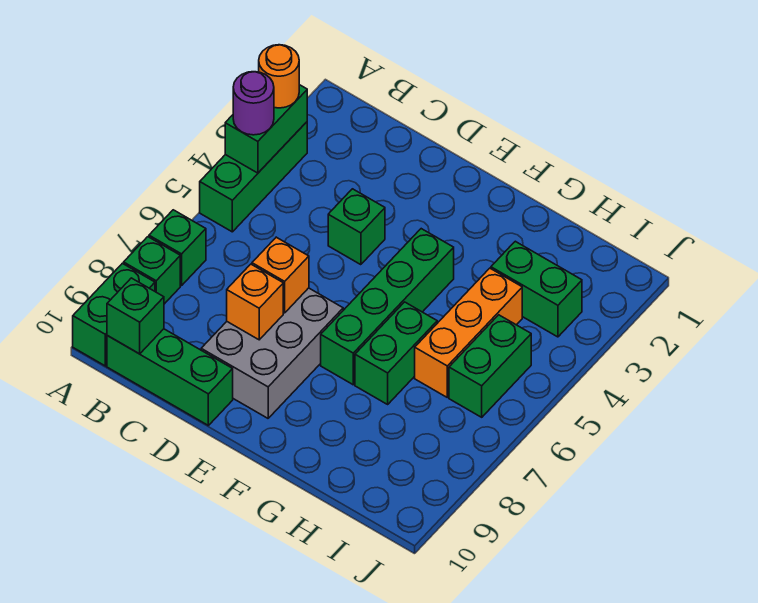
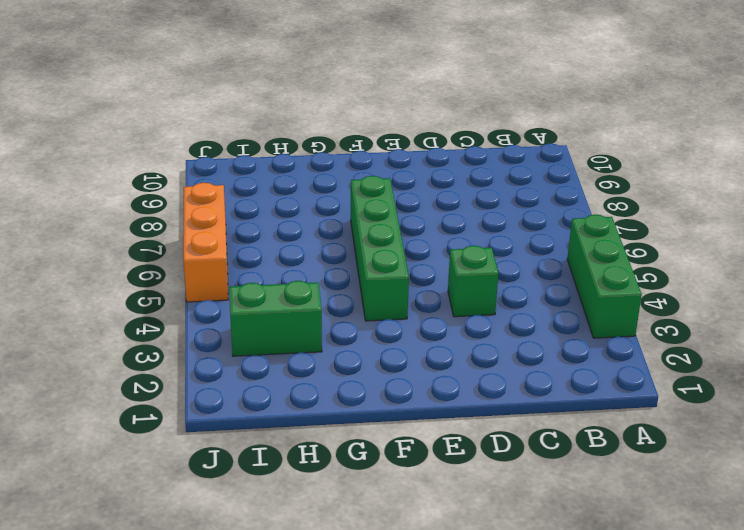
orange brick J5:J7 level 1 -> orange brick H4:H6 level 1
none -> green brick A7 level 1
none -> green brick A8 level 1
none -> green brick A9:A10 level 1

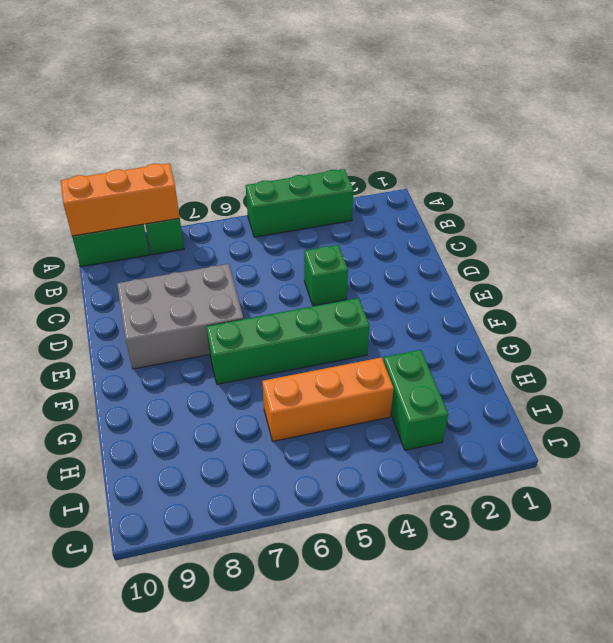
orange brick A8:A10 level 2 -> none
none -> green brick A7 level 1
none -> green brick B10:D10 level 1
none -> green brick G6:G7 level 1

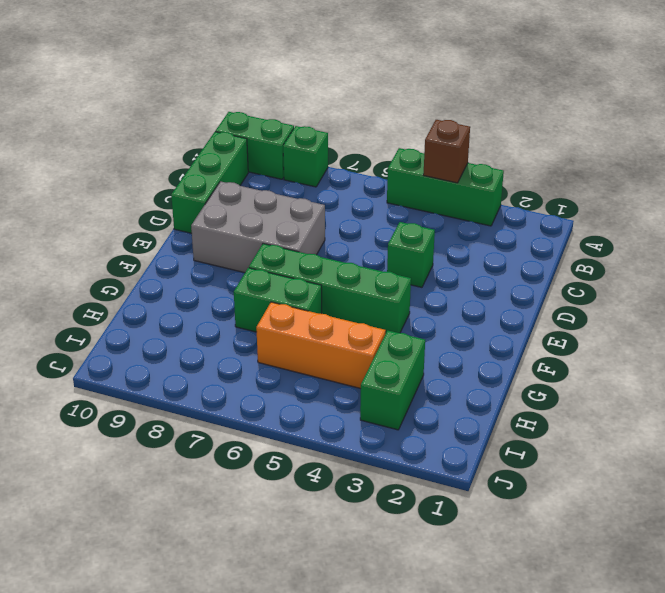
brown brick A4 level 2 -> green brick A3:A4 level 2
none -> green brick A7 level 1
none -> green brick I5:I6 level 1
none -> green brick B10 level 2

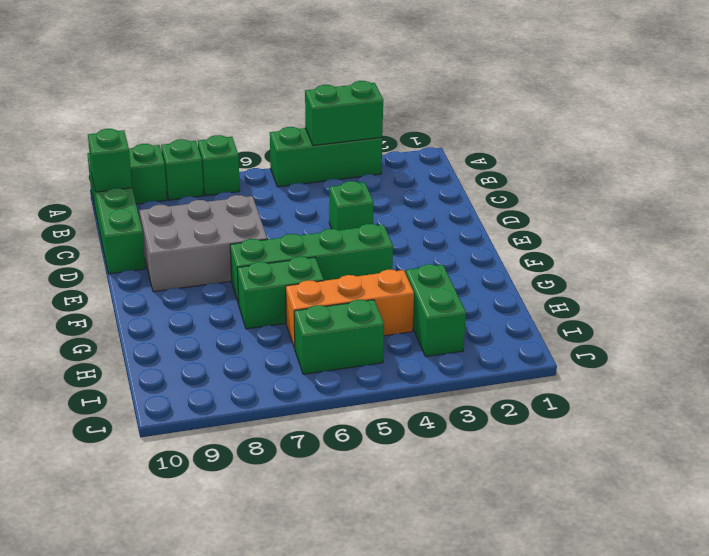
none -> orange brick D7 level 2
none -> orange brick D8 level 2
none -> orange round brick A3 level 3

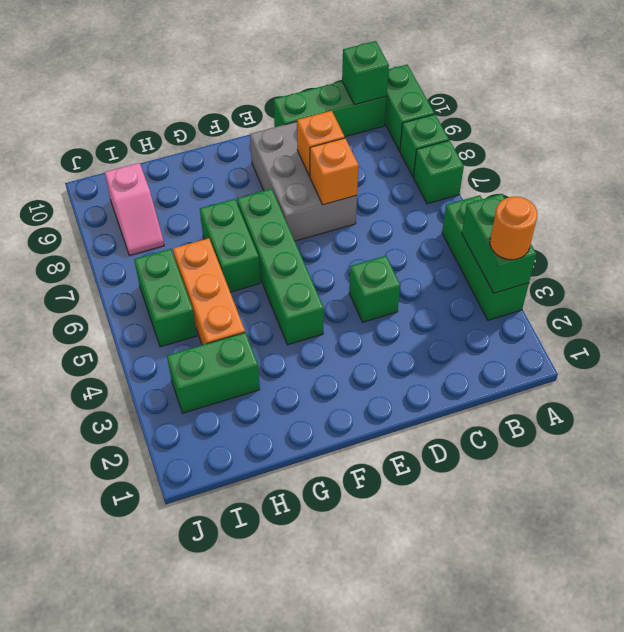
pink slope I8:I9 level 1 top 9 -> none
none -> purple round brick A4 level 3

